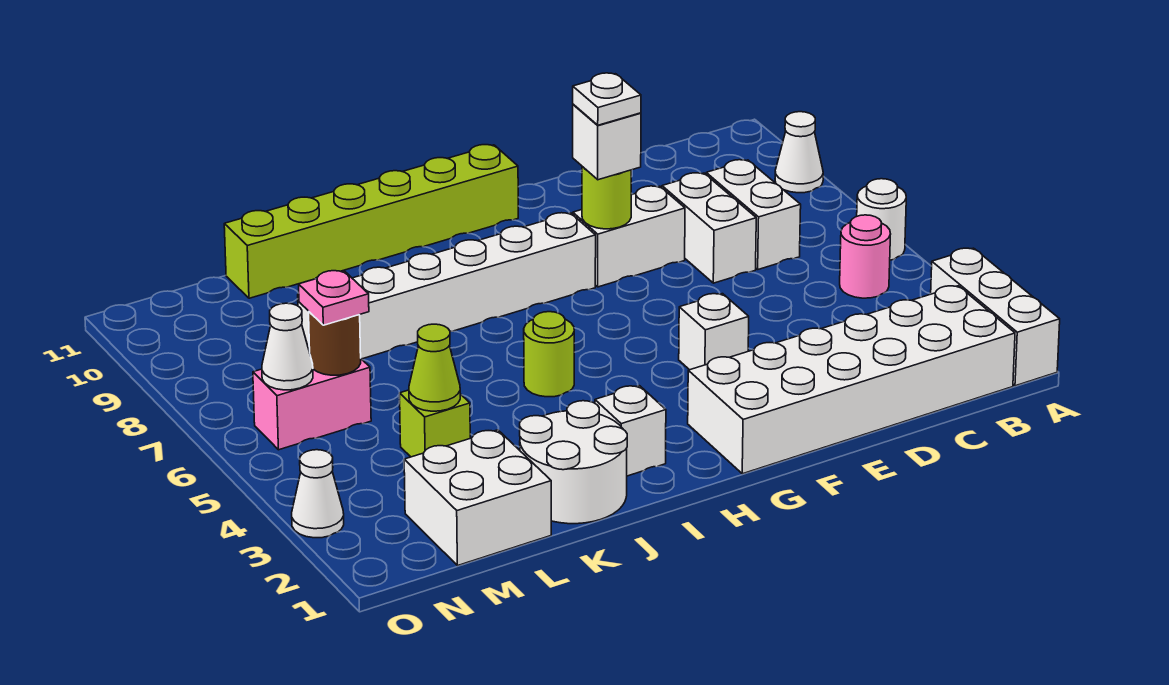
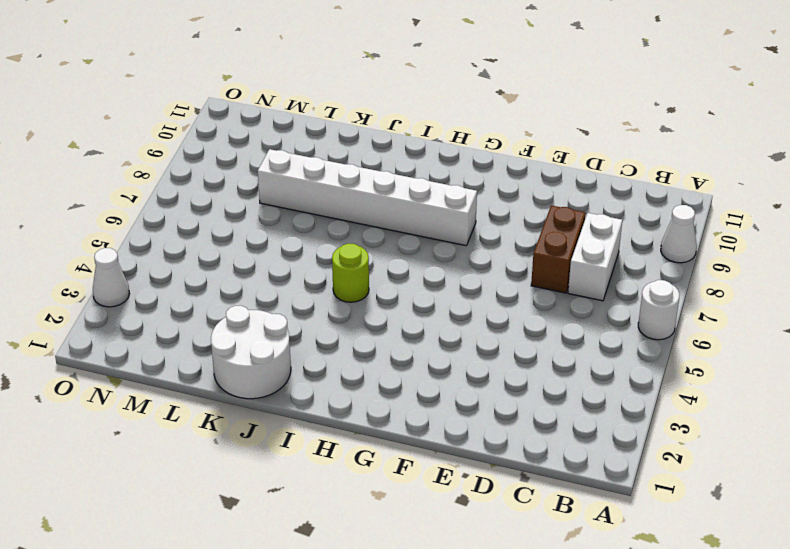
brown brick D7:D8 level 1 -> white brick D7:D8 level 1
none -> white brick A1:A3 level 1
none -> white brick B1:G2 level 1
none -> pink round brick B5 level 1

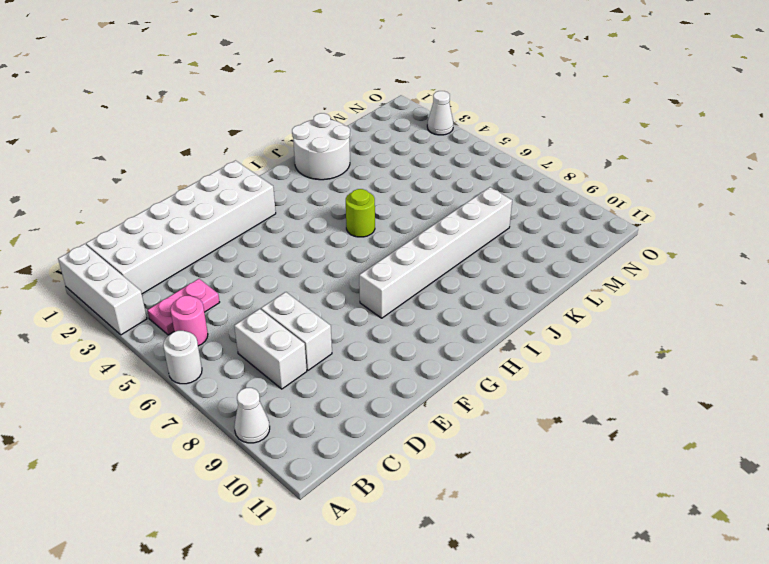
pink plate B4:C4 level 1 -> none
none -> white brick E8:F8 level 1
none -> white brick F4 level 1
none -> lime brick G11:L11 level 1

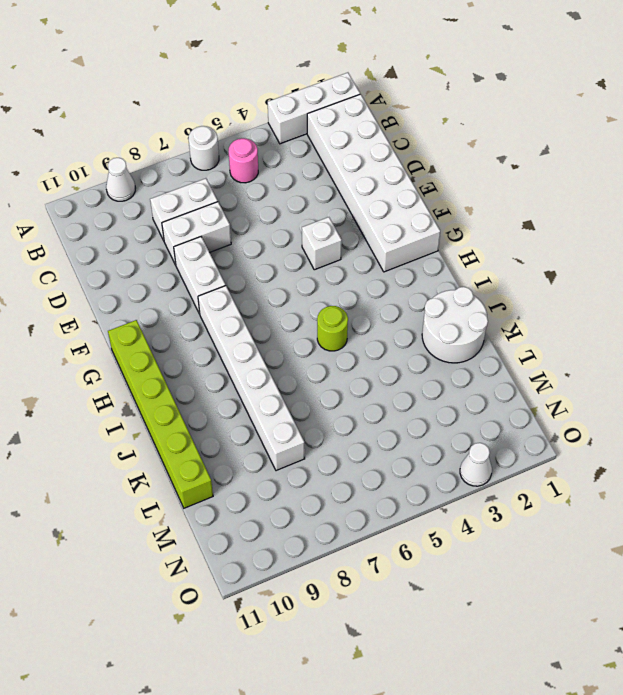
none -> white brick I2 level 1
none -> white brick L1:M2 level 1
none -> lime brick L4 level 1

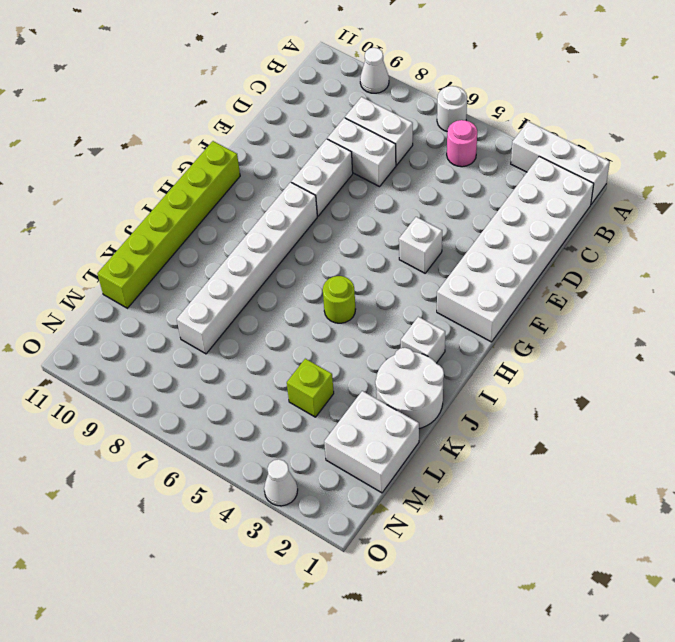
none -> pink brick M6:N6 level 1
none -> lime round brick F8 level 2
none -> lime cone L4 level 2

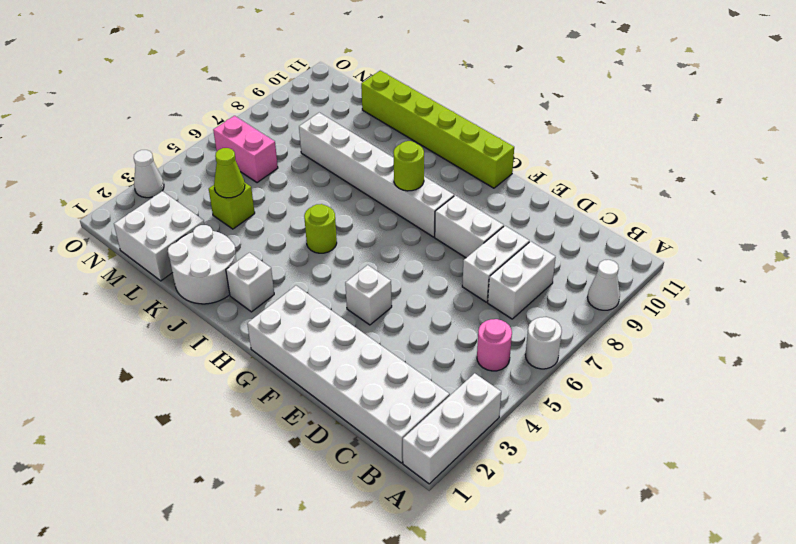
lime round brick H8 level 2 -> lime round brick F8 level 2
none -> brown round brick M6 level 2
none -> white cone N6 level 2
none -> white brick F8 level 3

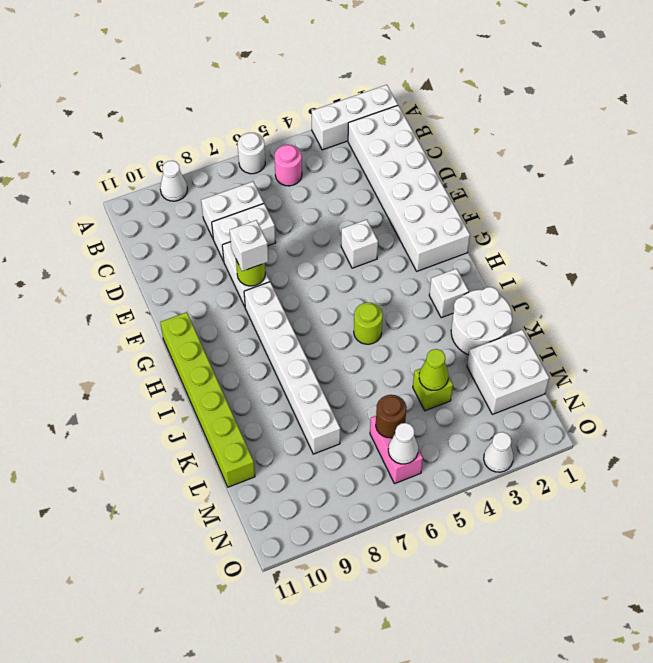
none -> pink plate M6 level 3
none -> white plate F8 level 4

